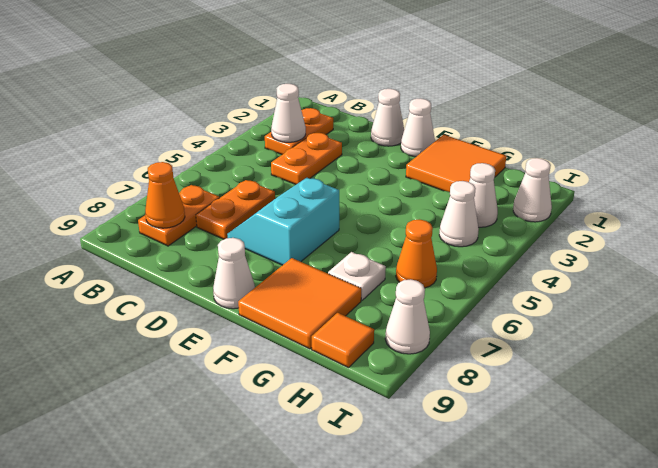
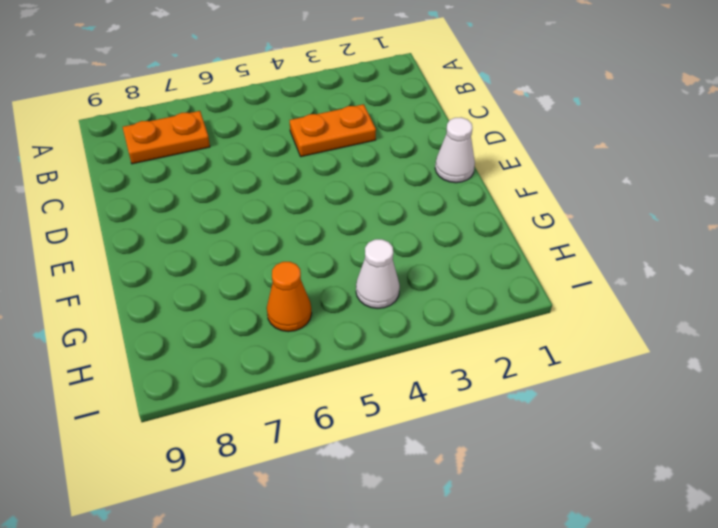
none -> orange plate B2:B3 level 1
none -> orange plate C6:C7 level 1
none -> white cone D1 level 1

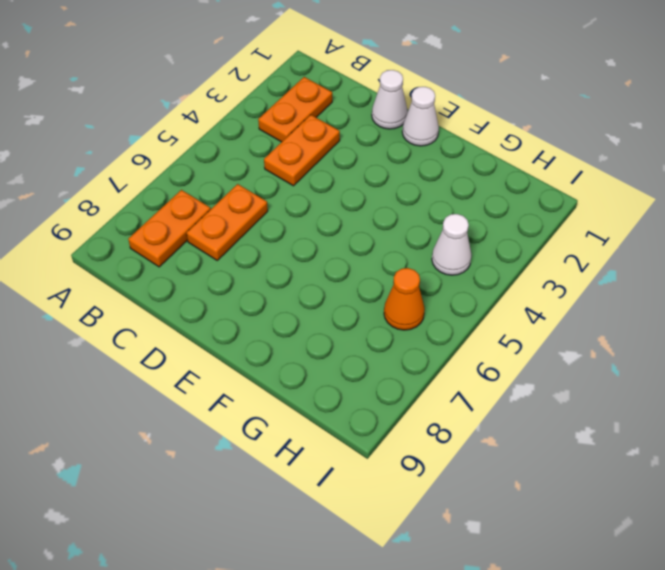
none -> cyan slope D6:E7 level 1 top E
none -> white cone E9 level 1
none -> orange tile F1:G2 level 1

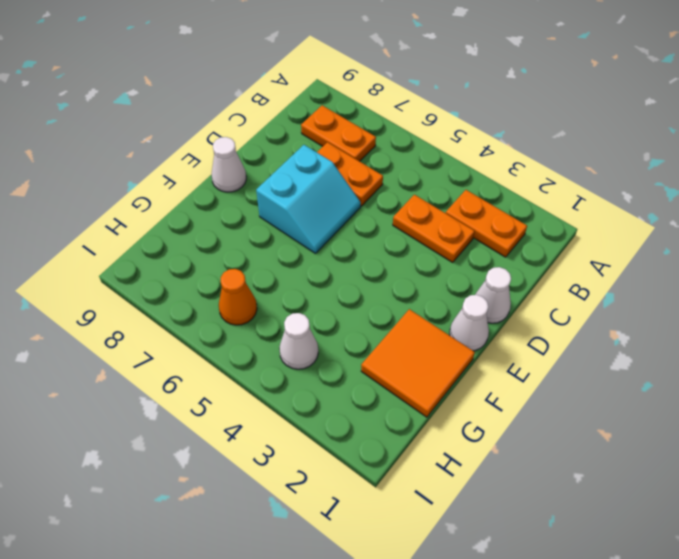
cyan slope D6:E7 level 1 top 7 -> cyan slope D6:E7 level 1 top E
none -> orange tile F8:G9 level 1
none -> white plate G7 level 1
none -> white cone H3 level 1

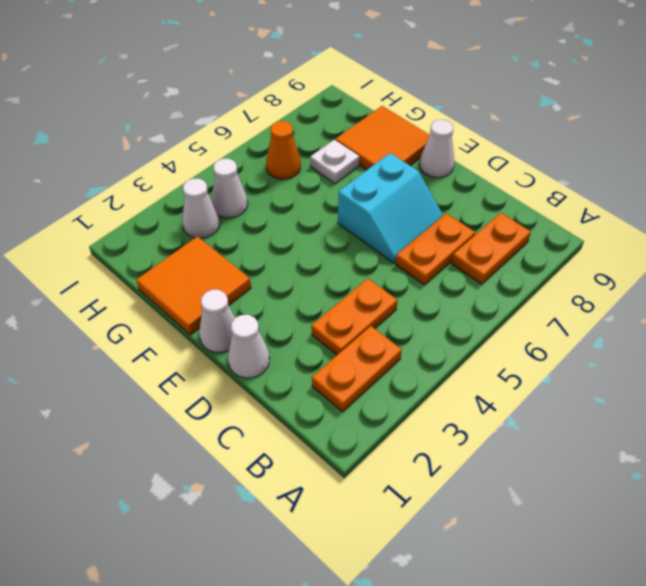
none -> orange tile H9 level 1
none -> white cone I2 level 1
none -> white cone I8 level 1

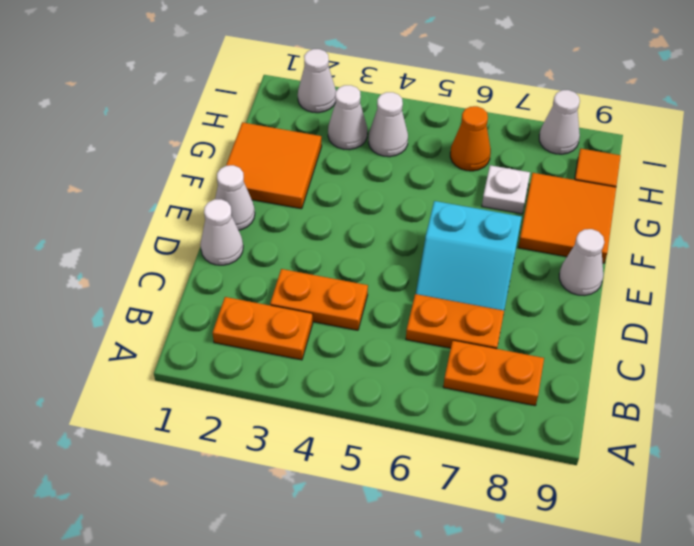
none -> white cone B3 level 2
none -> orange cone B8 level 2

